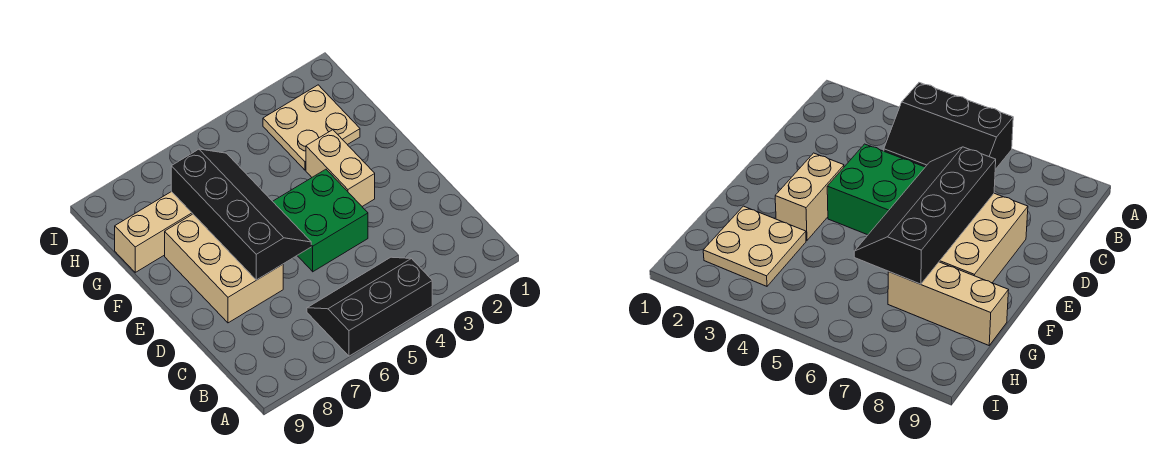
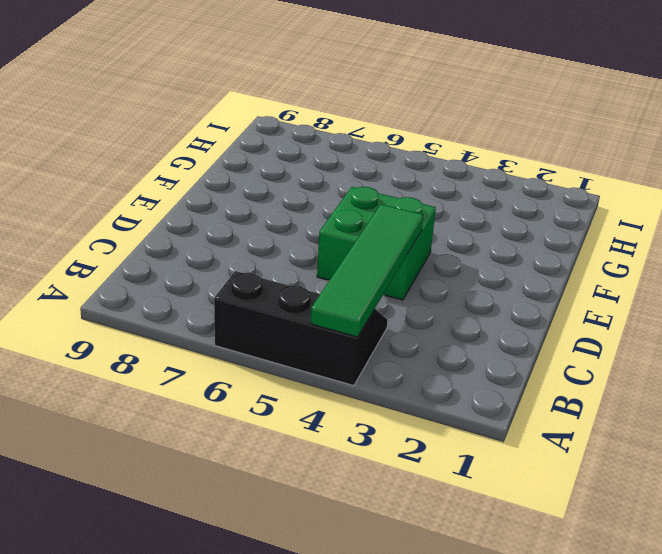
green tile A4:D4 level 2 -> none
none -> tan brick D7:F8 level 1
none -> tan brick E3:F3 level 1

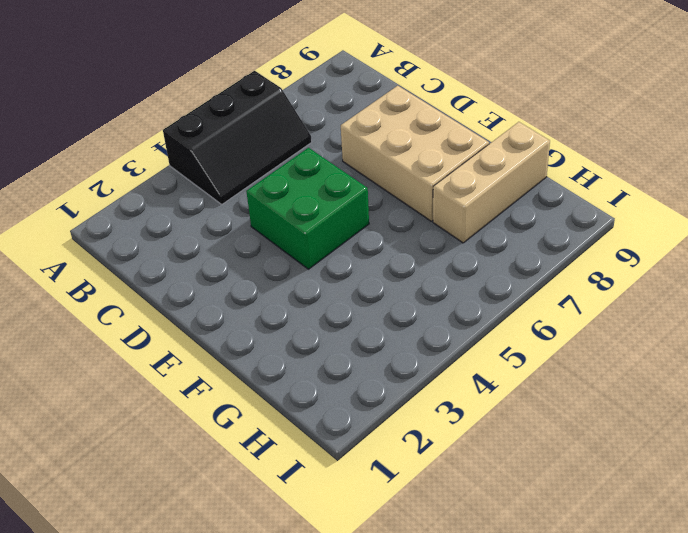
none -> tan brick E3:F3 level 1
none -> tan plate G2:H3 level 1

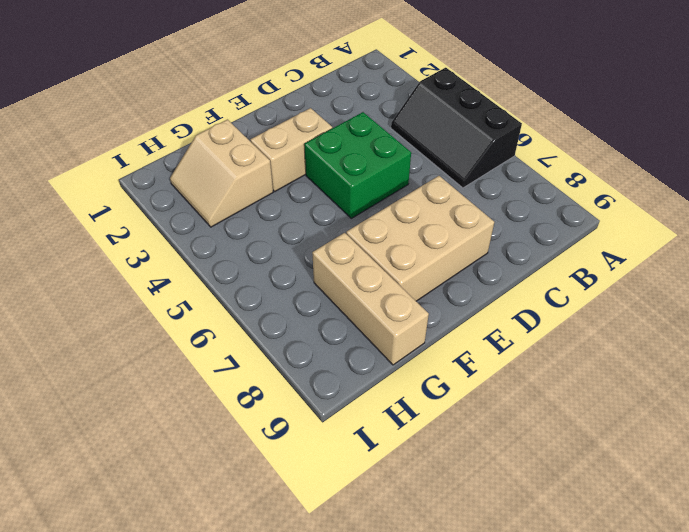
tan slope G2:H3 level 1 top G -> tan plate G2:H3 level 1
none -> black slope D6:G7 level 2 top 7

